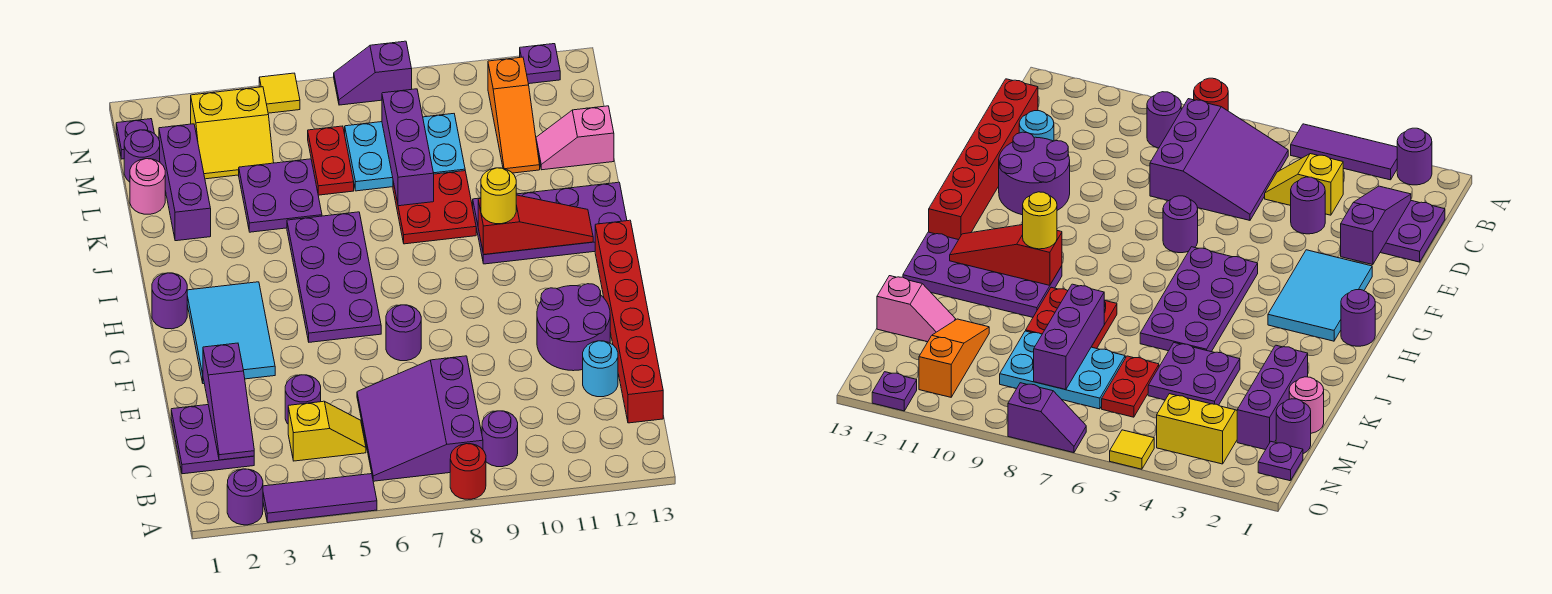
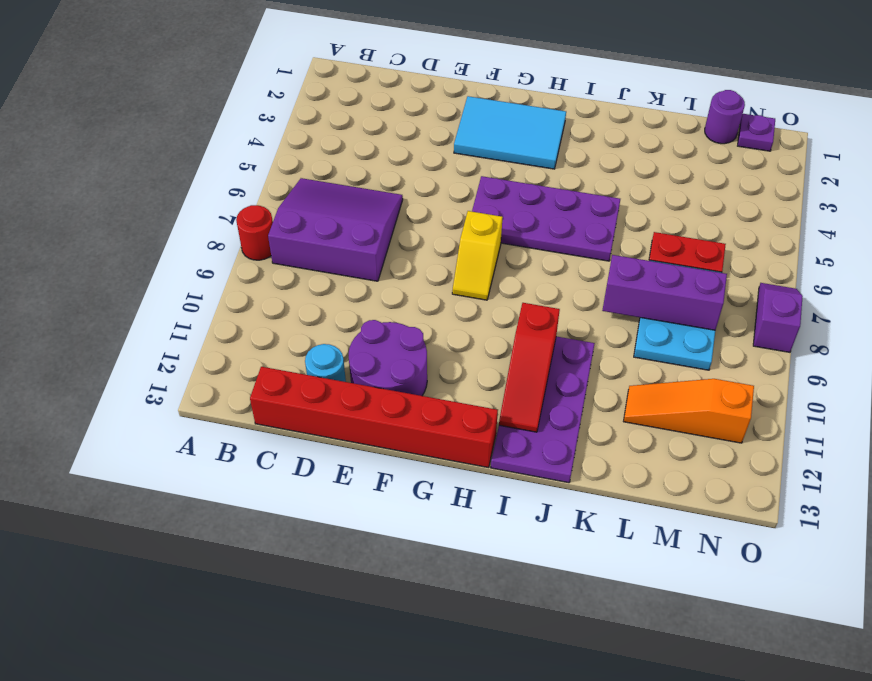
yellow slope G7:G8 level 1 top 7 -> yellow slope C4:C5 level 1 top 4
none -> purple round brick A2 level 1
none -> purple tile A3:A5 level 1
none -> purple round brick B9 level 1
none -> purple plate C1:D2 level 1

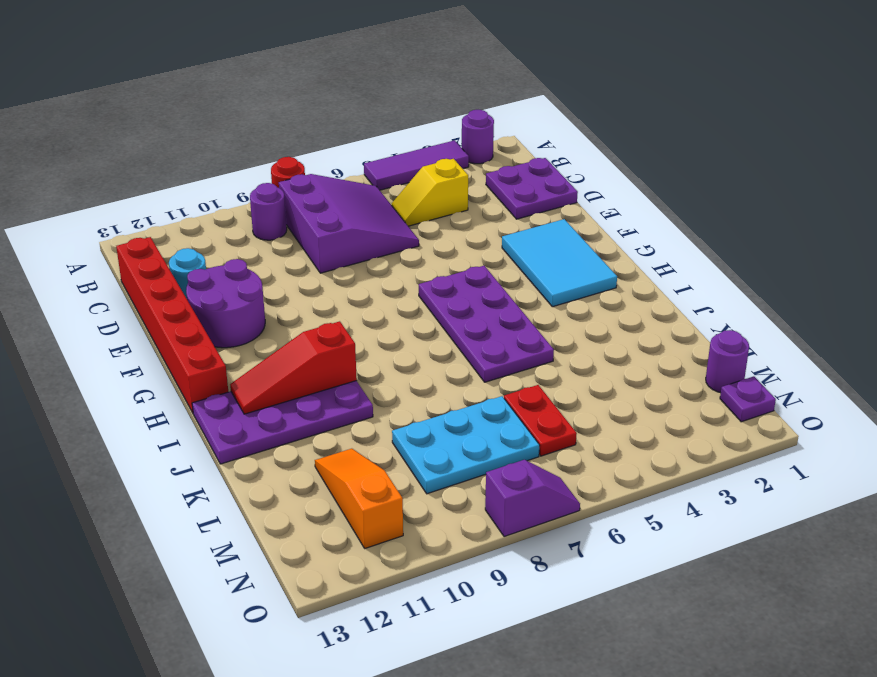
none -> purple round brick D4 level 1
none -> purple round brick F7 level 1
none -> purple round brick H1 level 1
none -> red plate J8:K9 level 1

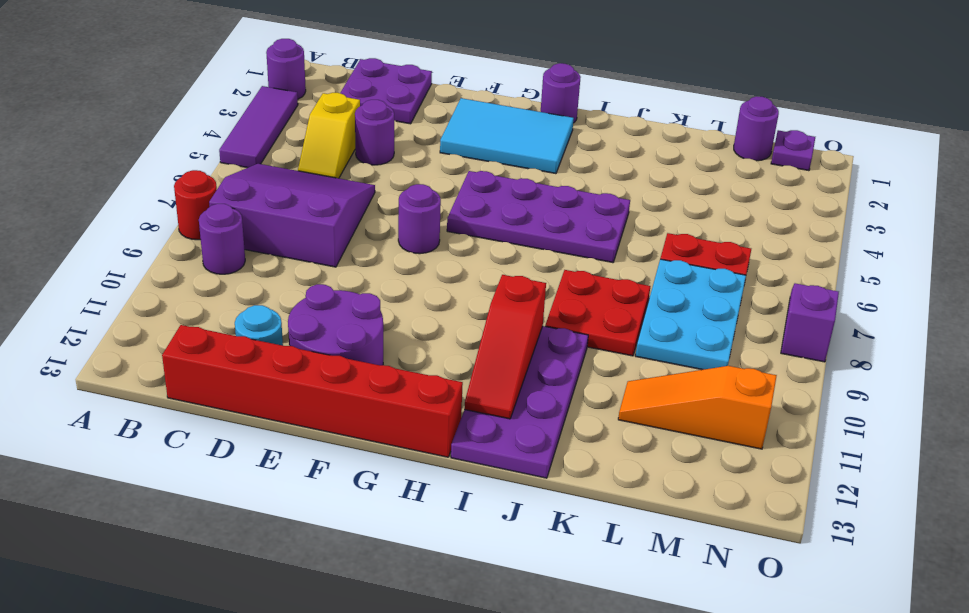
none -> purple brick K2:M2 level 1
none -> purple plate K4:L5 level 1
none -> pink round brick L1 level 1
none -> pink slope L12:L13 level 1 top 13

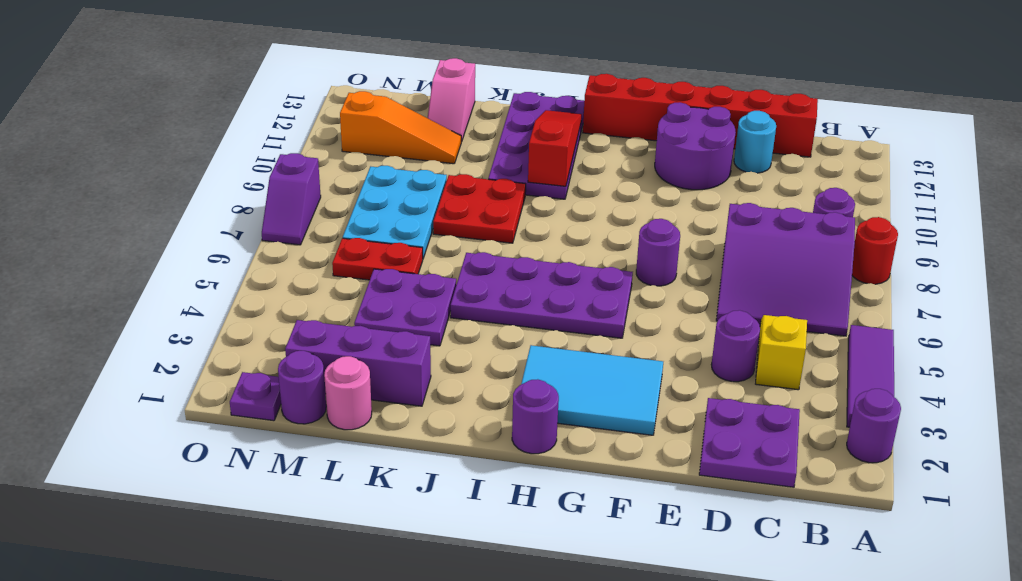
none -> yellow slope M3:N4 level 1 top N
none -> yellow tile O5 level 1
none -> purple plate O12 level 1
none -> purple slope C2:E2 level 2 top E

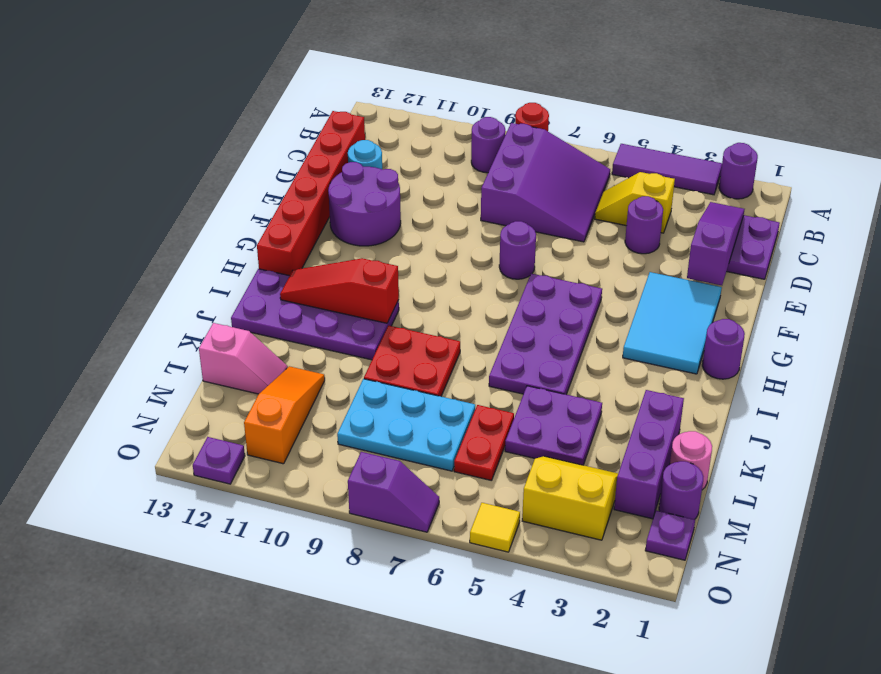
none -> purple brick K8:M8 level 2
none -> yellow round brick I10 level 3

